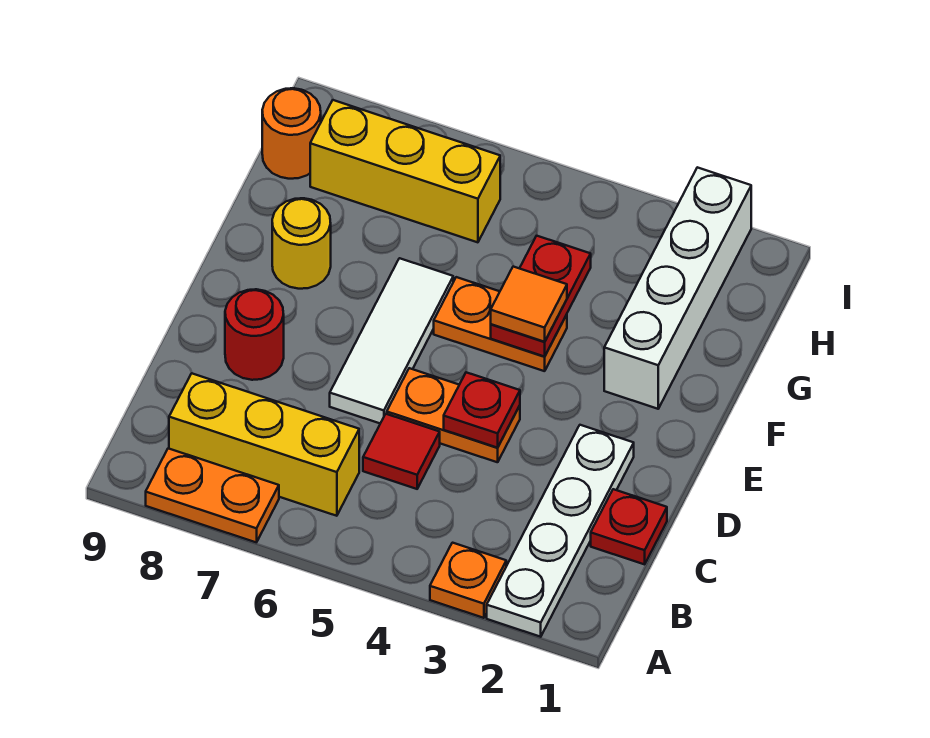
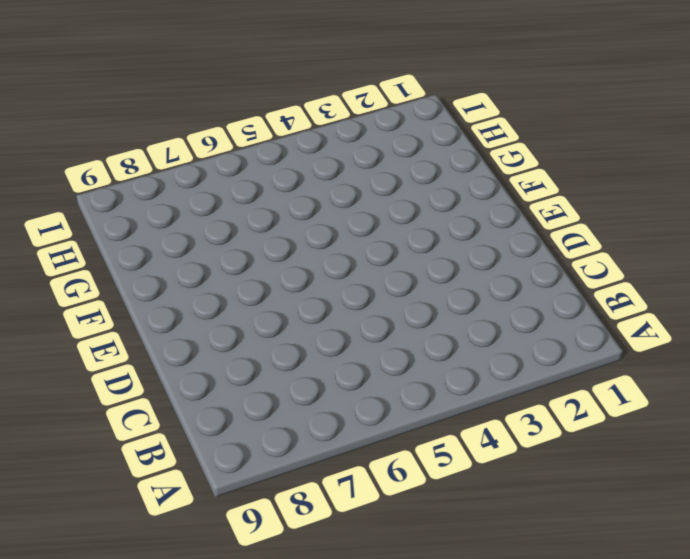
none -> white plate A2:D2 level 1
none -> orange plate A3 level 1
none -> orange plate A7:A8 level 1

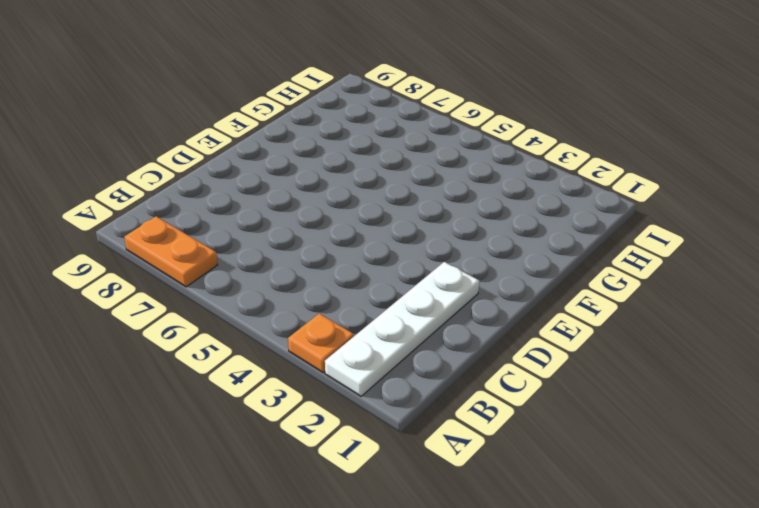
none -> yellow brick B6:B8 level 1
none -> red plate C1 level 1
none -> red tile C5 level 1

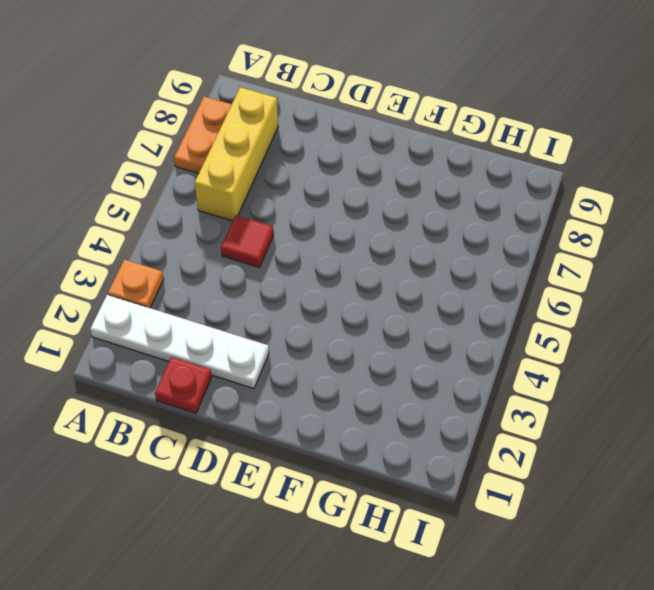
none -> orange plate D4:D5 level 1
none -> white tile D6:F6 level 1
none -> red round brick D8 level 1

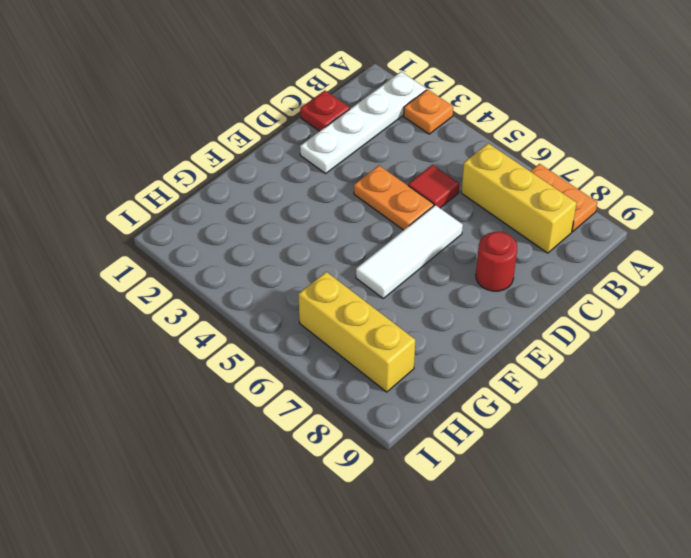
none -> white brick F2:I2 level 1
none -> orange plate F4:F5 level 1
none -> yellow round brick F8 level 1

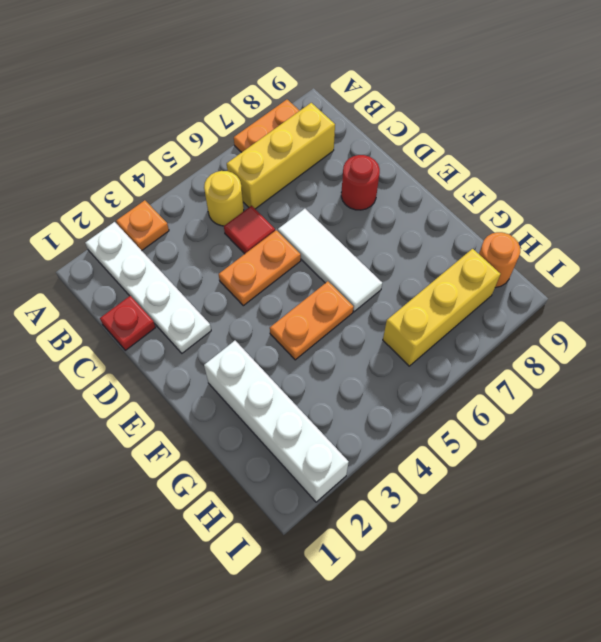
yellow round brick B5 level 1 -> yellow round brick F8 level 1
none -> red plate D4 level 2
none -> red plate F4:G4 level 2
none -> orange tile F4 level 3

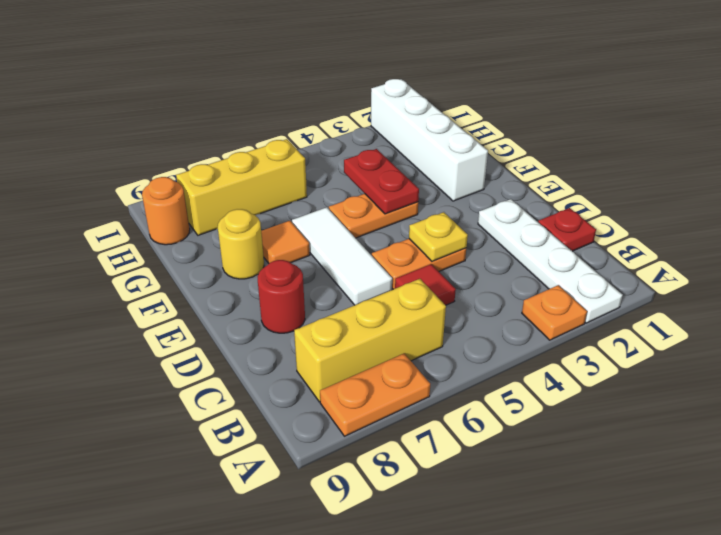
yellow plate D4 level 2 -> red plate D4 level 2
orange tile F7 level 1 -> orange tile F4 level 3

